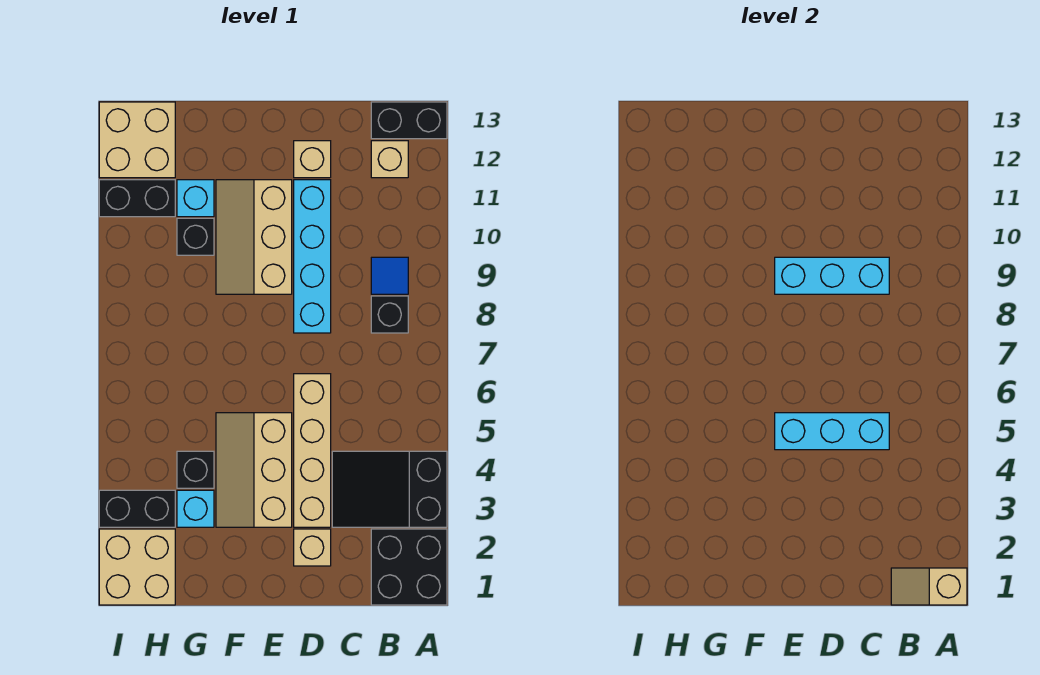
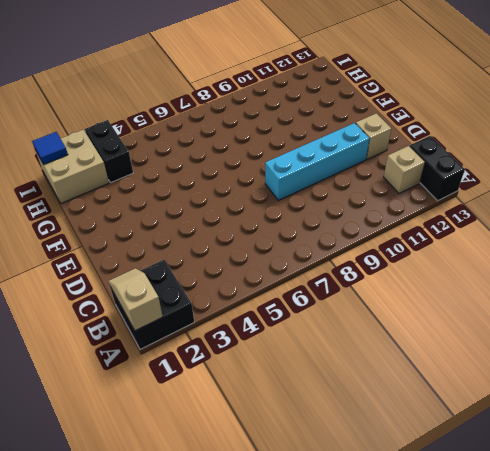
blue tile I1 level 2 -> blue tile B9 level 1
none -> black slope A3:C4 level 1 top A
none -> black brick B8 level 1
none -> tan brick D2 level 1

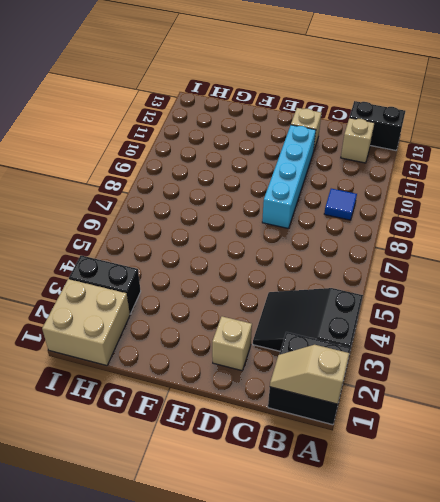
none -> black brick B8 level 1
none -> tan brick D3:D6 level 1
none -> tan slope E3:F5 level 1 top E

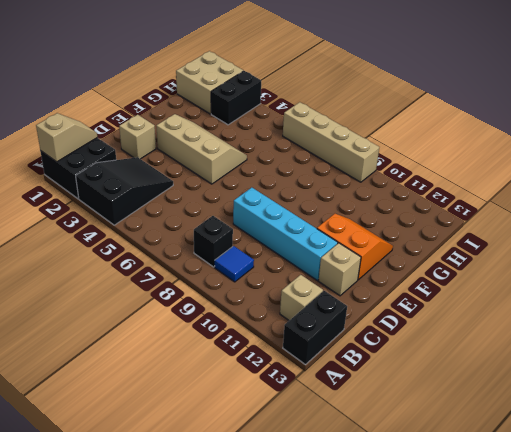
orange slope E11:F12 level 1 top E -> tan slope E9:F11 level 1 top E
tan brick I6:I9 level 1 -> tan brick D3:D6 level 1
none -> cyan brick G3 level 1
none -> black brick G4 level 1
none -> black brick G10 level 1

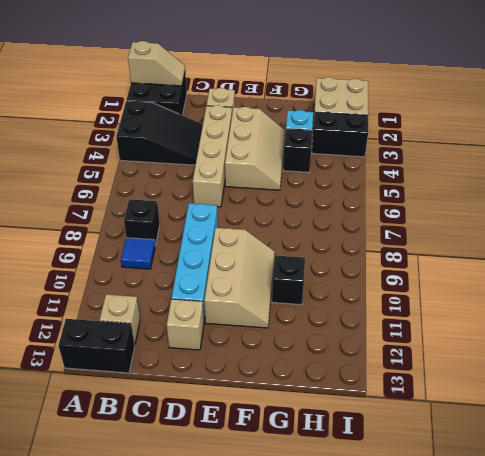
none -> cyan brick G11 level 1
none -> black brick H11:I11 level 1
none -> tan brick H12:I13 level 1

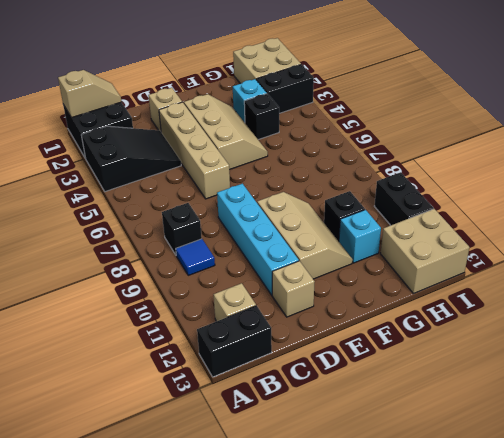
black brick I10:I11 level 1 -> black brick H11:I11 level 1
none -> cyan brick C5:E5 level 2
none -> cyan brick C9:E9 level 2

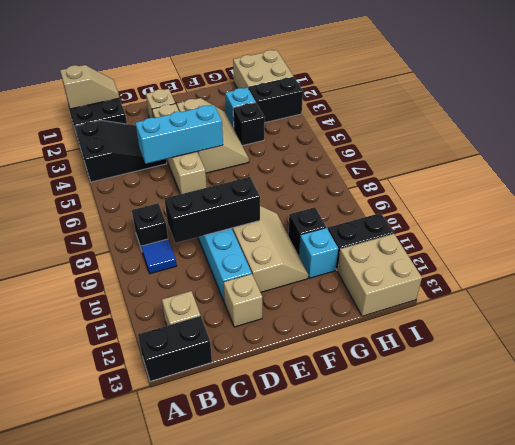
black brick C9:E9 level 2 -> cyan brick C9:E9 level 2

